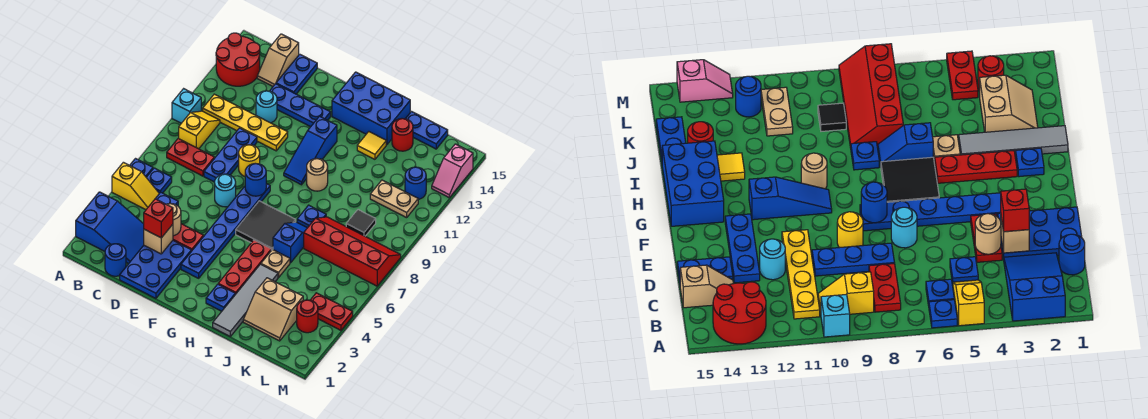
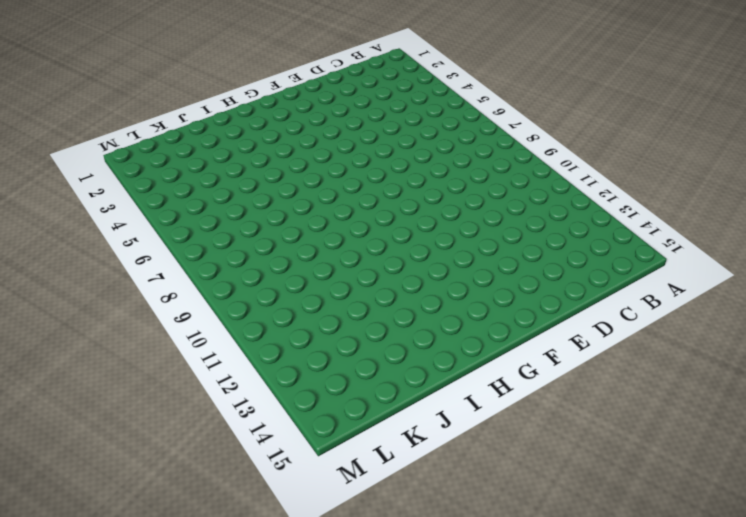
none -> blue slope A2:C3 level 1 top A
none -> yellow slope A5:B5 level 1 top A
none -> blue plate A6 level 1
none -> cyan brick A10 level 1

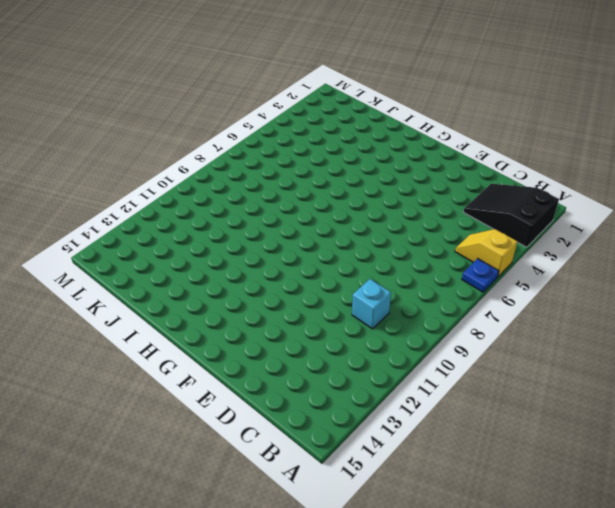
black slope A2:C3 level 1 top A -> blue slope A2:C3 level 1 top A
cyan brick C10 level 1 -> cyan brick A10 level 1
none -> red round brick A13:B14 level 1
none -> blue plate B6 level 1
none -> red plate B8:C8 level 1
none -> yellow slope B9:B10 level 1 top 9

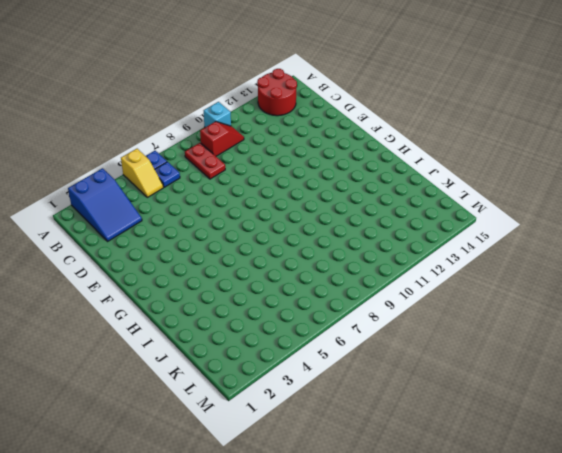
red slope B9:B10 level 1 top 9 -> yellow slope B9:B10 level 1 top 9
none -> yellow plate B11:E11 level 1
none -> blue round brick C1 level 1
none -> blue plate C5 level 1
none -> tan slope C14:C15 level 1 top 15

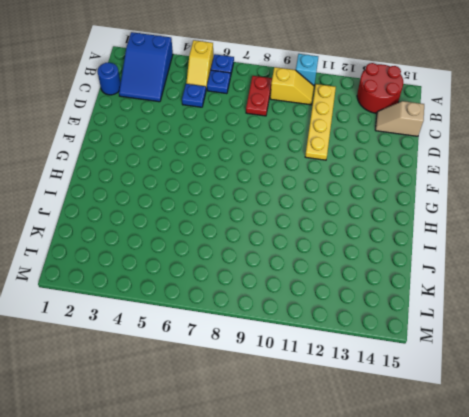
none -> blue plate D1:E3 level 1
none -> red plate D4:E4 level 1
none -> blue plate D8:D10 level 1
none -> cyan round brick D12 level 1

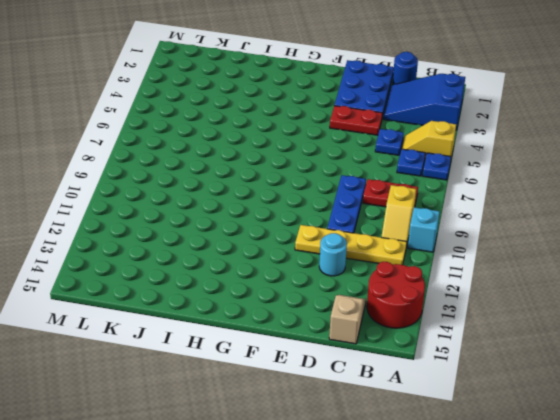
none -> blue plate D13:F13 level 1
none -> blue plate D14:D15 level 1
none -> cyan round brick E7 level 1
none -> yellow round brick E9 level 1

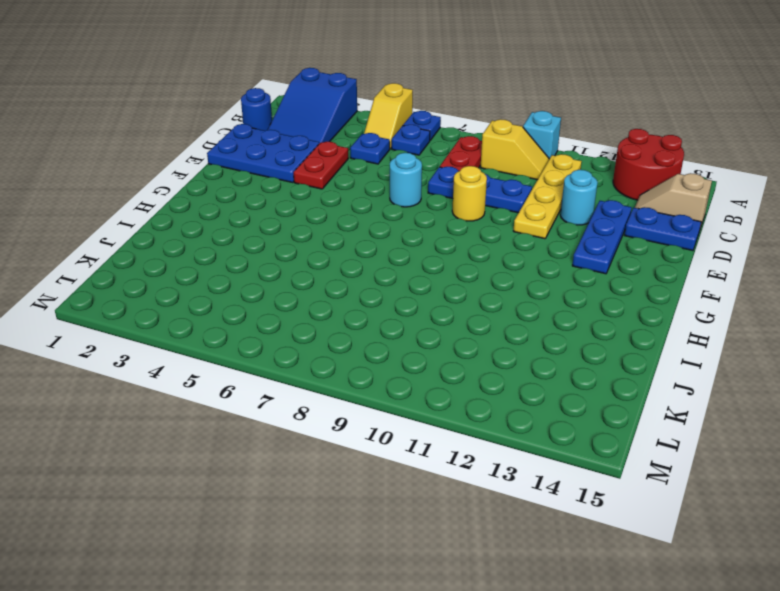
none -> blue plate F3:F8 level 1
none -> black tile G6:H7 level 1
none -> blue slope G10:G12 level 1 top 12
none -> blue brick G14:I15 level 1

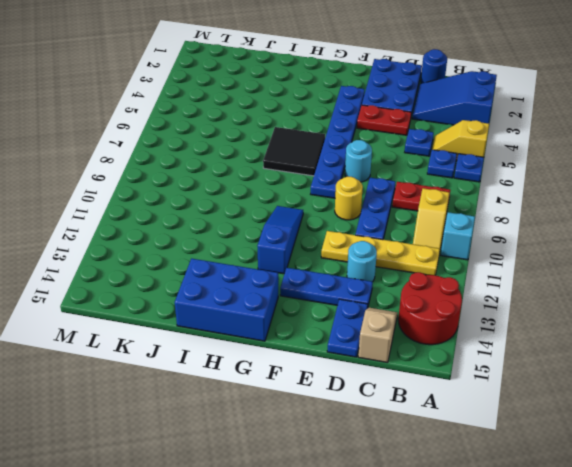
none -> blue plate H2 level 1
none -> red plate H3:H5 level 1
none -> tan round brick H10 level 1
none -> grey tile I1:I4 level 1

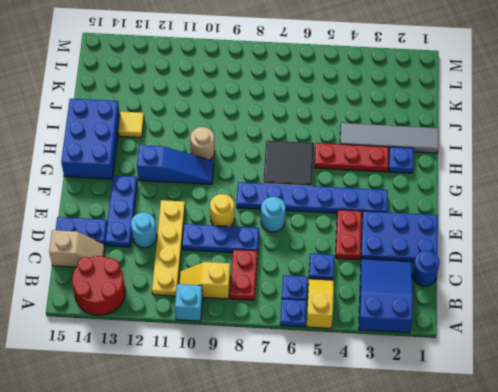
none -> tan plate I5 level 1
none -> blue slope I6:I7 level 1 top 6
none -> blue plate I8 level 1
none -> tan slope J2:K3 level 1 top 3

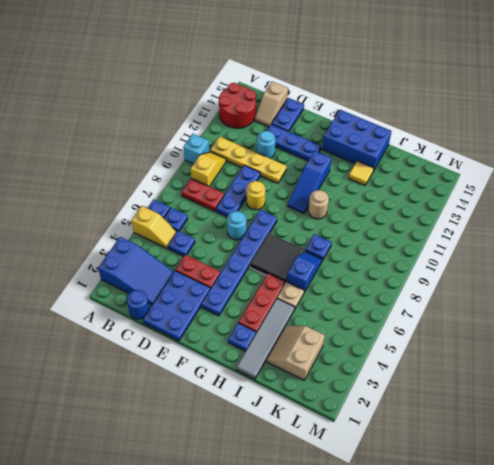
tan slope J2:K3 level 1 top K -> tan slope J2:K3 level 1 top 3
none -> red slope J7:M8 level 1 top 7
none -> red round brick J14 level 1
none -> blue plate J15:K15 level 1
none -> black tile K9 level 1

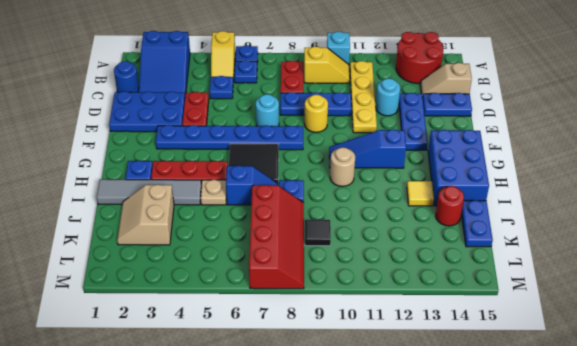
none -> tan plate K11:L11 level 1
none -> red round brick L3 level 1
none -> red plate L4:M4 level 1
none -> blue round brick L12 level 1

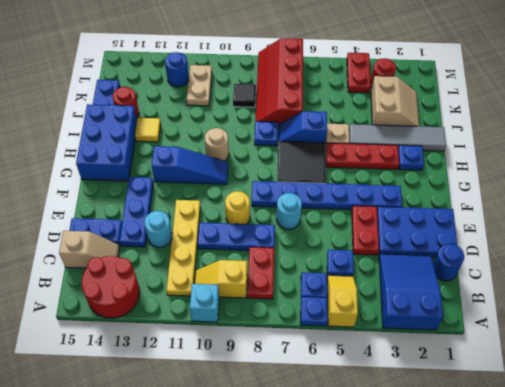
none -> pink slope M13:M14 level 1 top 14
none -> tan brick D3 level 2
none -> tan round brick D4 level 2
none -> blue round brick F8 level 2

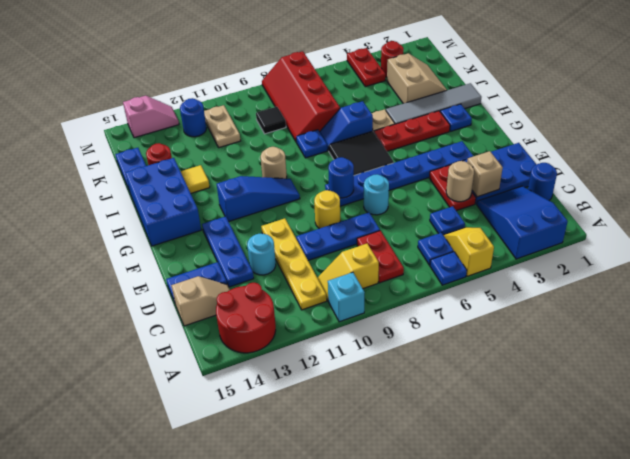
none -> red brick D3 level 3

